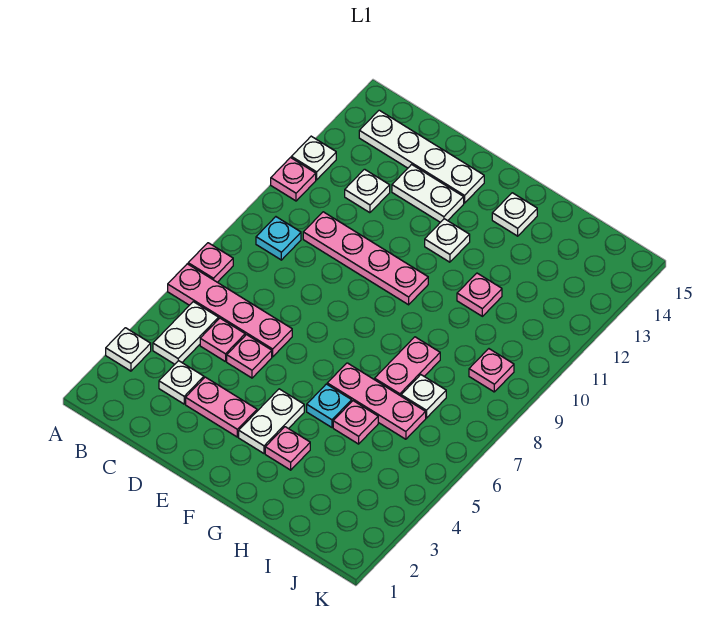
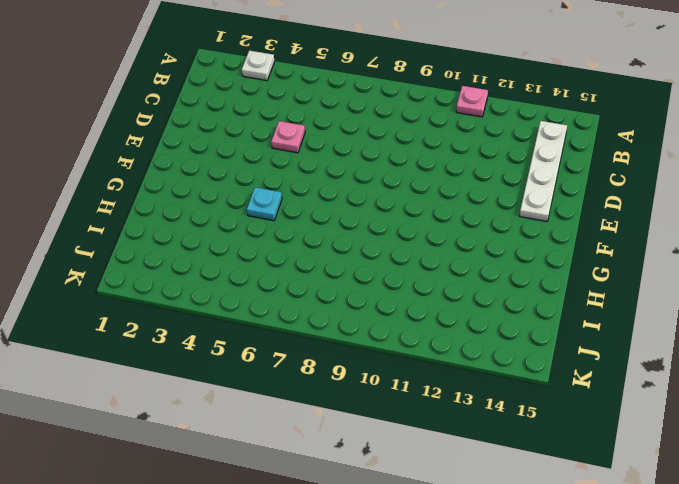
none -> pink plate A6:D6 level 1
none -> pink plate A7 level 1
none -> white plate A12 level 1

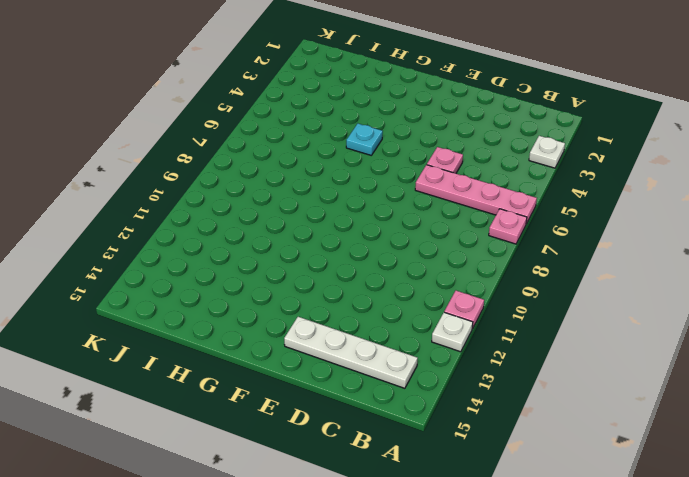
none -> white plate B4:B5 level 1
none -> cyan plate B9 level 1
none -> white plate C3 level 1

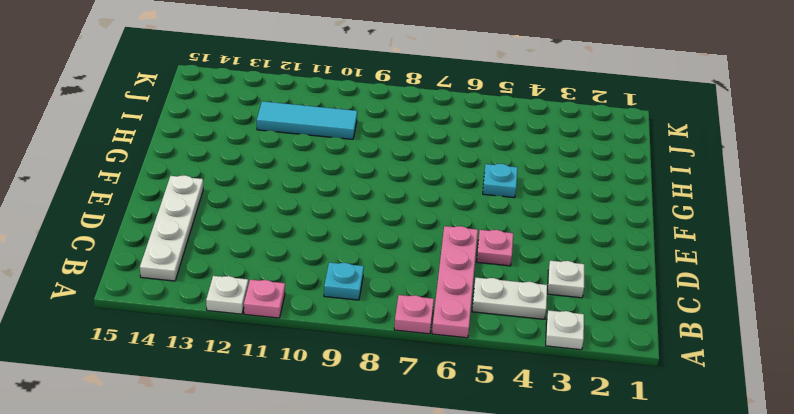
cyan tile I10:I12 level 1 -> none
none -> pink plate C5 level 1
none -> pink plate C10:F10 level 1
none -> white plate C12 level 1

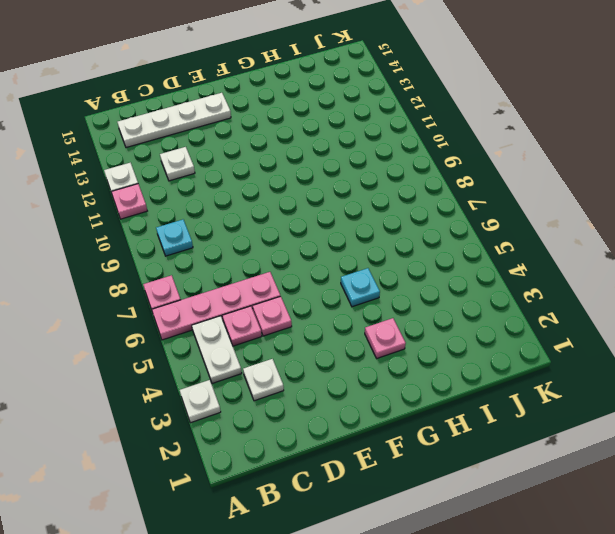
none -> pink plate C10:F10 level 1
none -> pink plate D3:E3 level 1
none -> white plate D13:E13 level 1

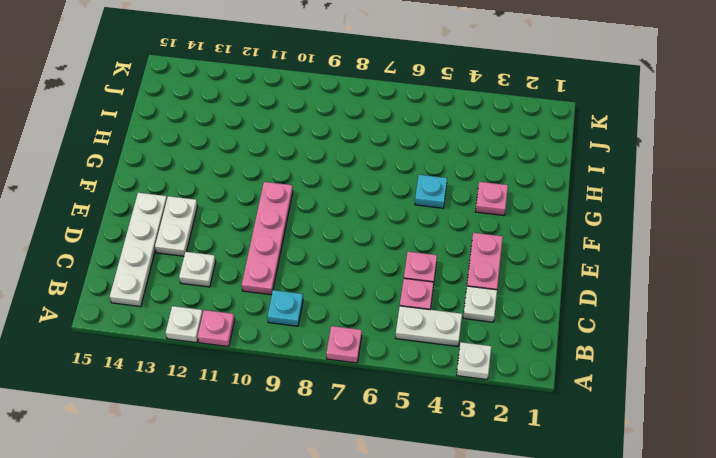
none -> pink plate A6:D6 level 1
none -> white plate F3:F4 level 1
none -> white plate F12 level 1

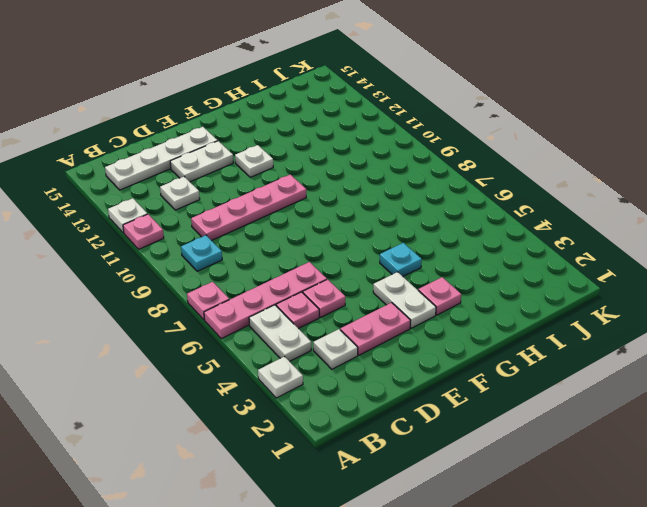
none -> pink plate G6:I6 level 1
none -> white plate G14 level 1
none -> pink plate H5 level 1

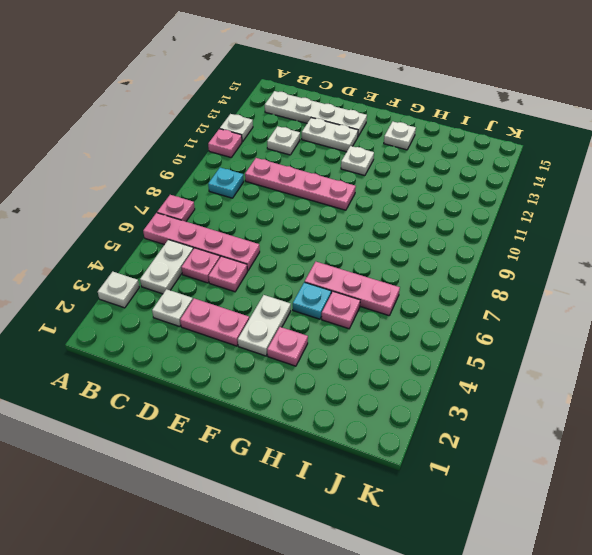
none -> pink plate H7:H8 level 1
none -> pink plate H11 level 1
none -> white plate I7 level 1

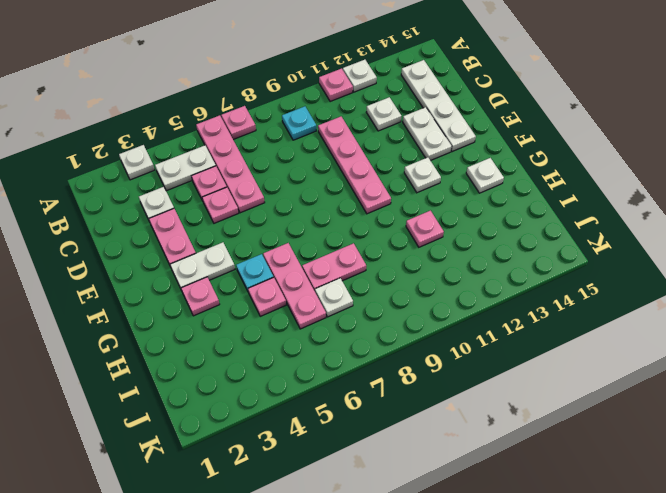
none -> pink plate J9 level 1

